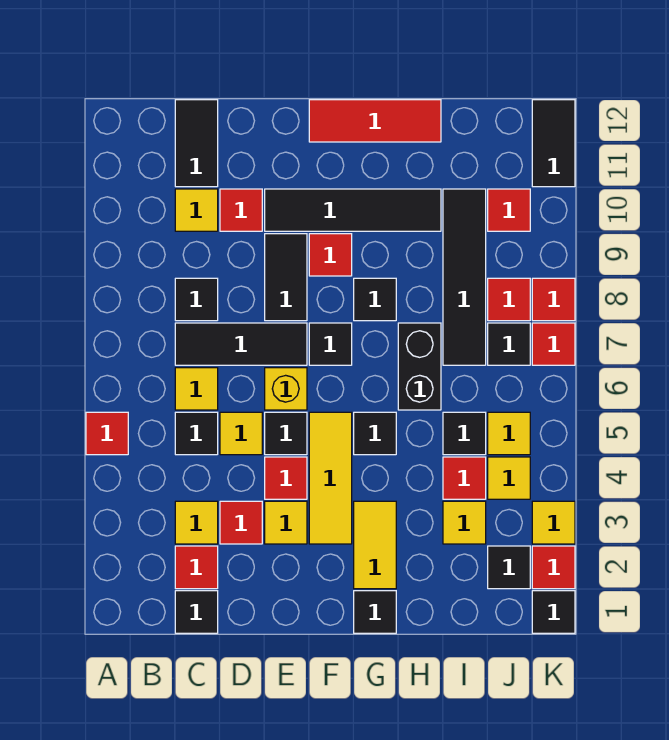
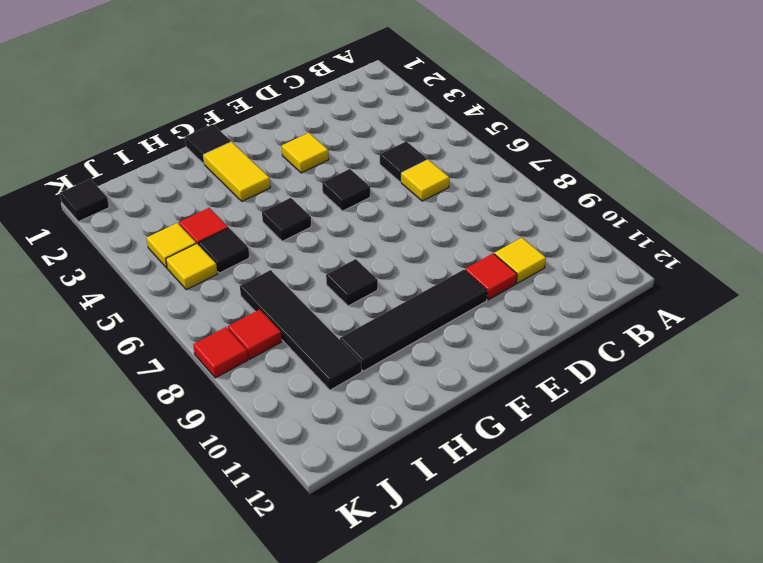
none -> red tile A5 level 1
none -> black tile C1 level 1
none -> red tile C2 level 1
none -> yellow tile C3 level 1

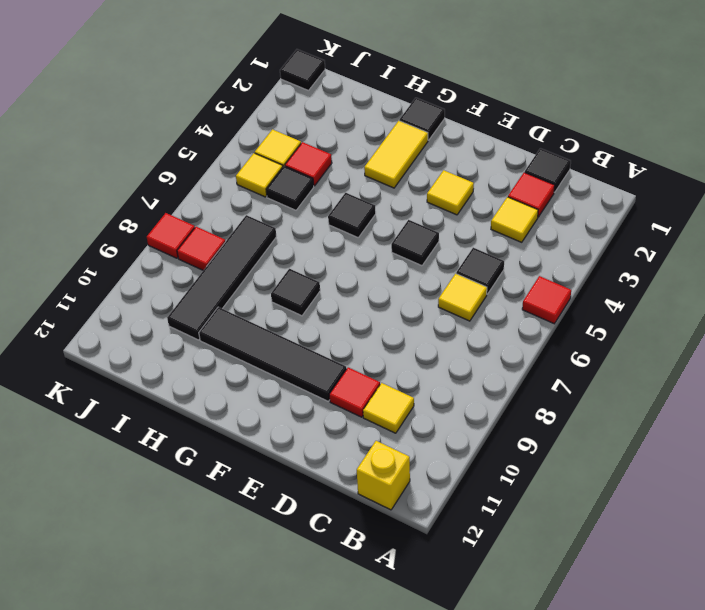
yellow brick B12 level 1 -> yellow brick E6 level 1
none -> black tile C7:E7 level 1
none -> black tile C8 level 1
none -> black tile C11:C12 level 1
none -> red tile D3 level 1

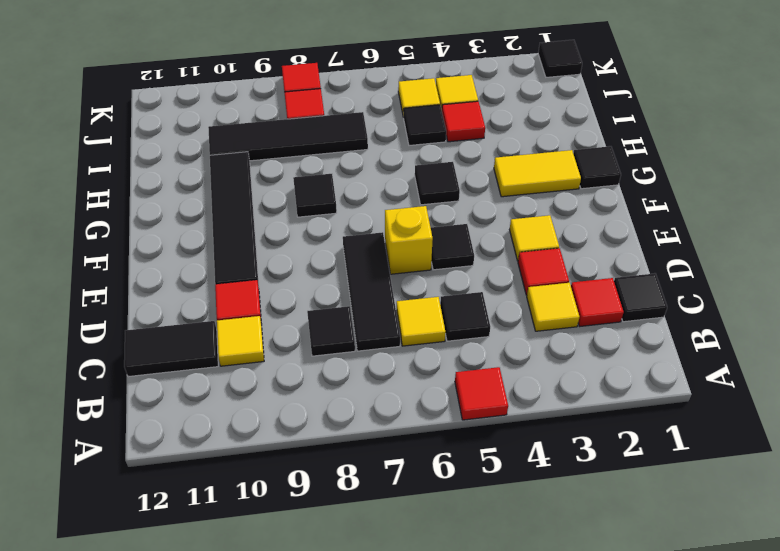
none -> yellow tile D5 level 1
none -> red tile E4 level 1
none -> black tile E8:E9 level 1
none -> yellow tile F3:F5 level 1

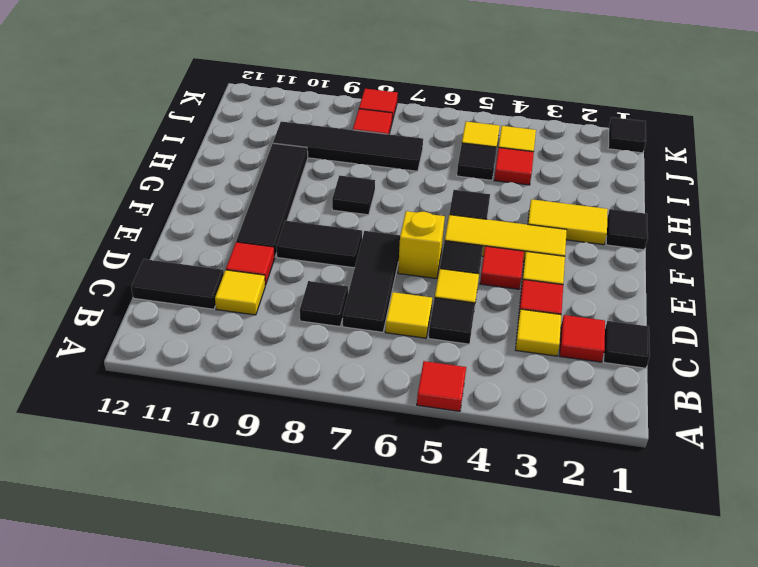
none -> black tile F7 level 1
none -> red tile F9 level 1
none -> red tile F12:H12 level 1
none -> black brick H6:H7 level 1

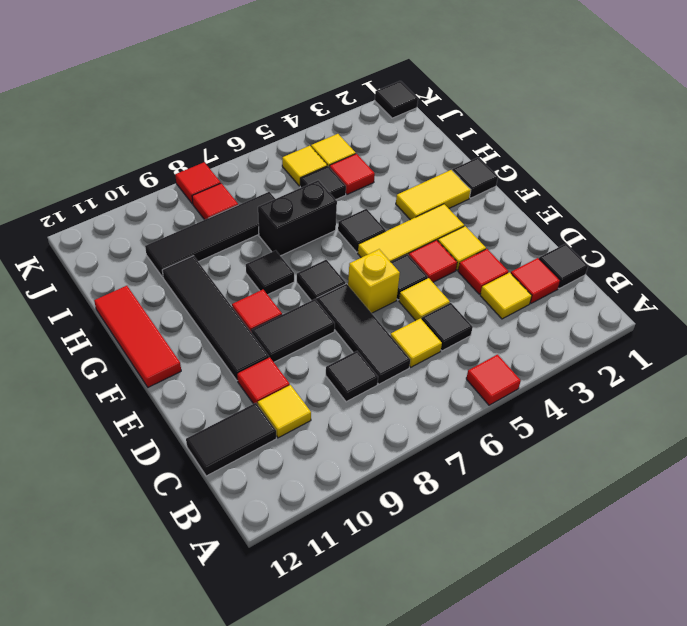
none -> yellow tile I3 level 1
none -> black tile J2 level 1
none -> black tile J7 level 1
none -> red tile J10 level 1

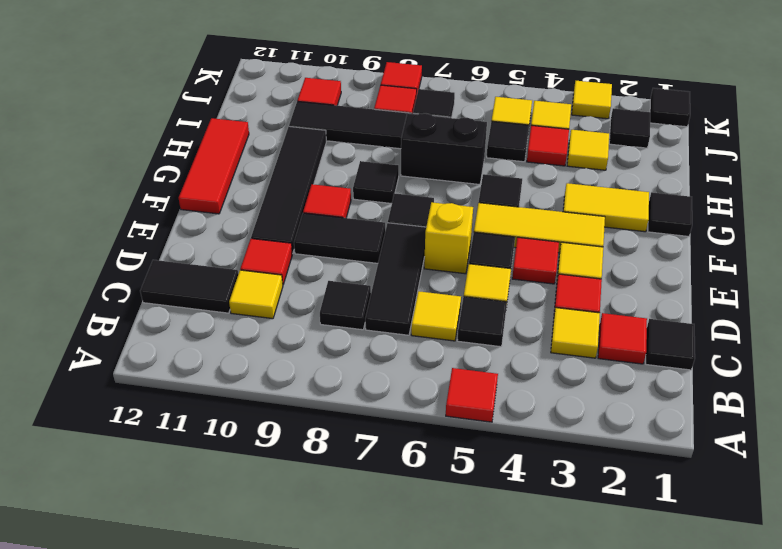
none -> red tile K2 level 1
none -> red tile K7 level 1
none -> black tile K11:K12 level 1

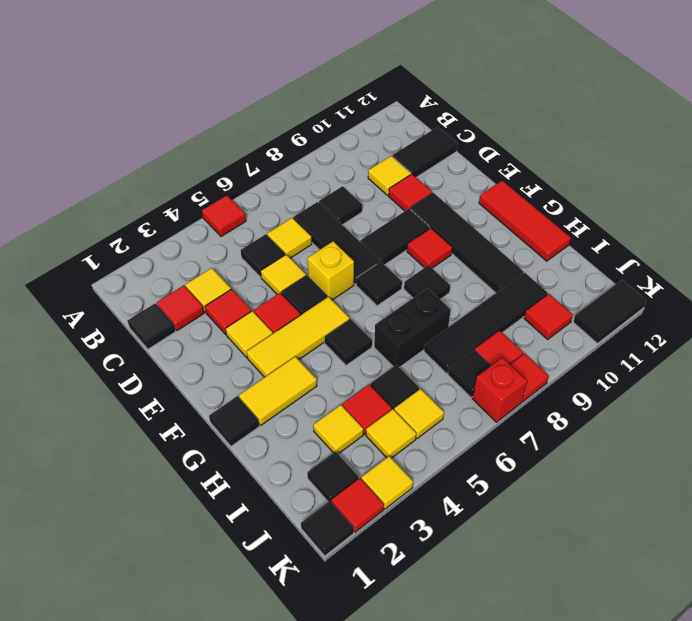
red brick K7 level 1 -> red tile K7 level 1

